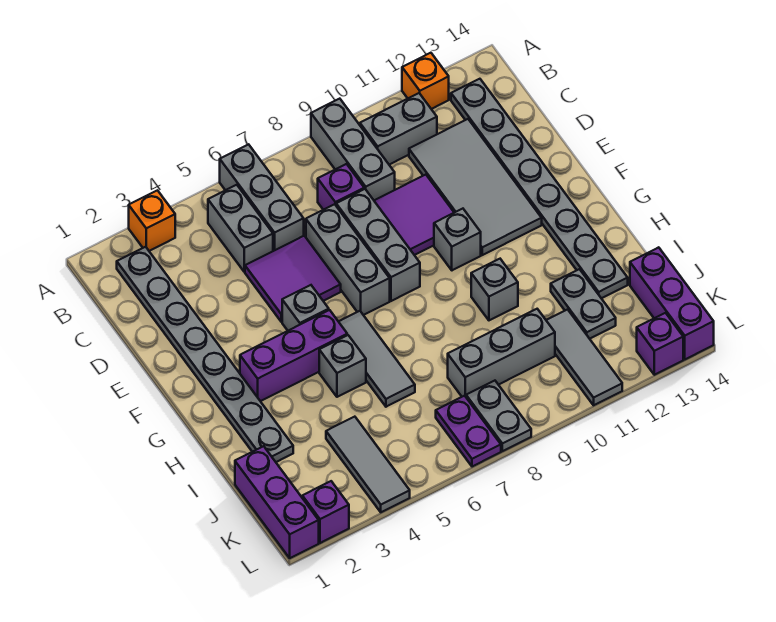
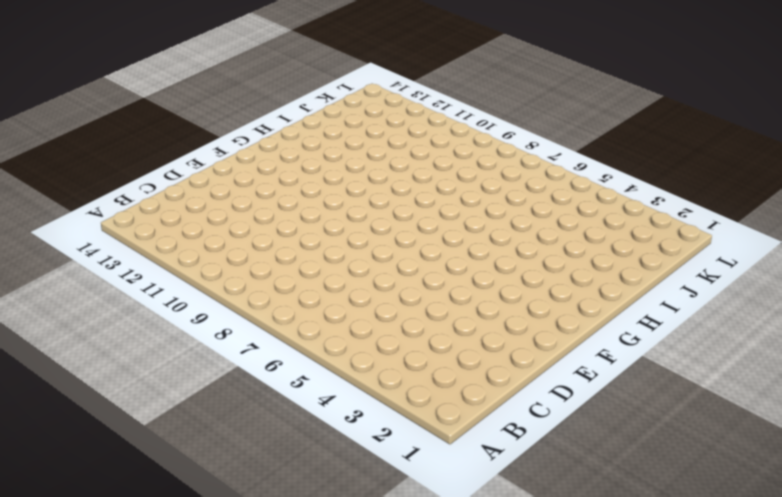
none -> orange brick A3 level 1
none -> grey brick A6:C6 level 1
none -> grey brick A9:C9 level 1
none -> orange brick A12 level 1

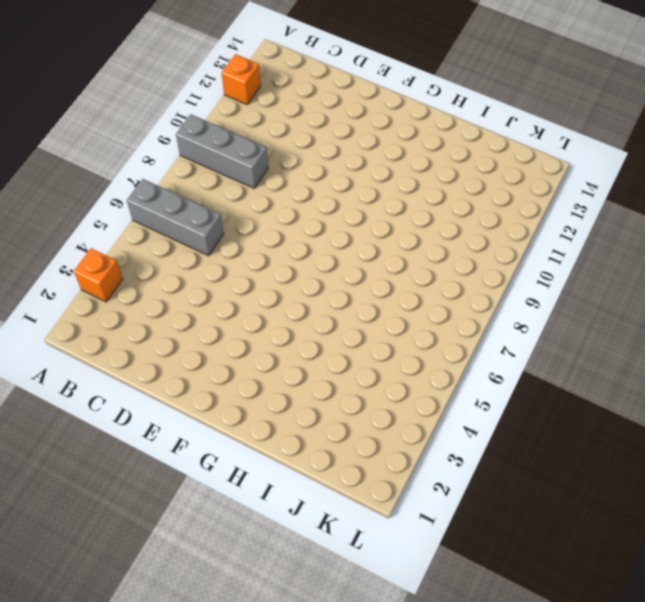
none -> grey plate B2:I2 level 1
none -> grey brick B5:C5 level 1
none -> grey brick B10:B11 level 1
none -> grey plate B13:I13 level 1

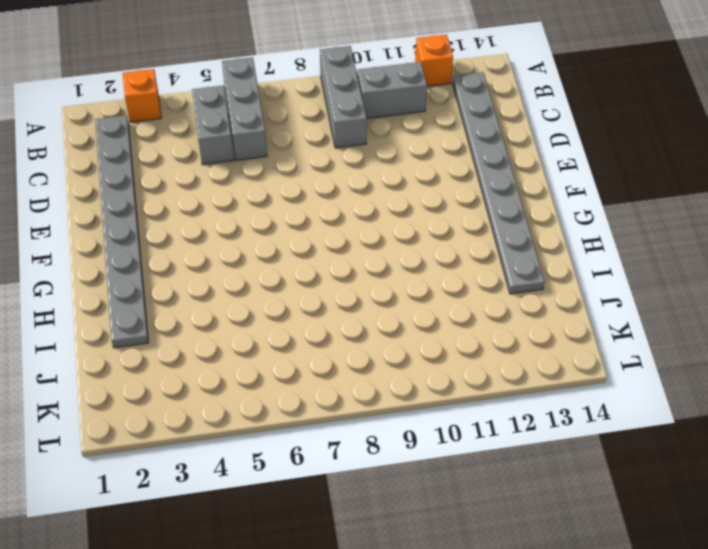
none -> purple brick C8 level 1
none -> grey tile C11:F12 level 1
none -> purple tile D5:E6 level 1
none -> grey brick D7:F7 level 1

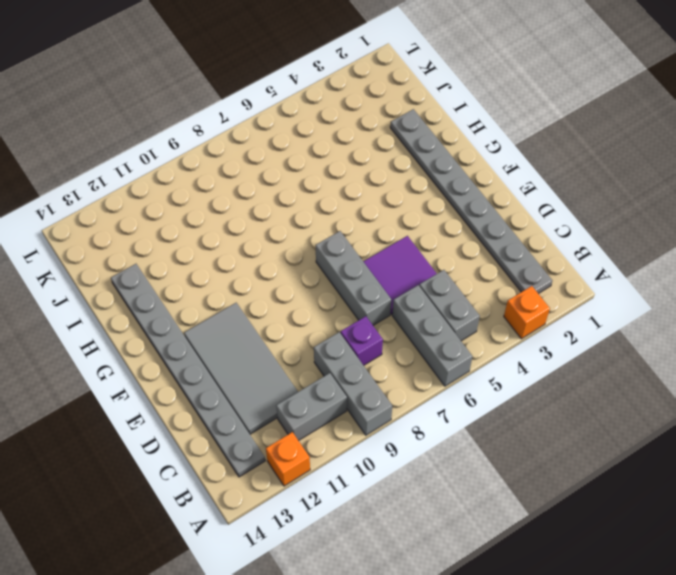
none -> grey brick D8:F8 level 1
none -> purple tile D9:E10 level 1
none -> grey brick F5 level 1
none -> grey brick F10 level 1

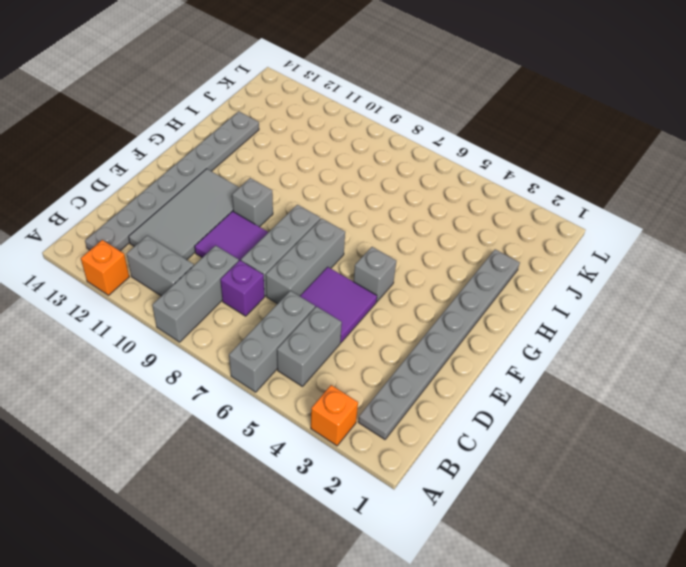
none -> purple brick G3:G5 level 1
none -> grey tile G6:I6 level 1
none -> grey brick H5 level 1
none -> grey brick H10 level 1

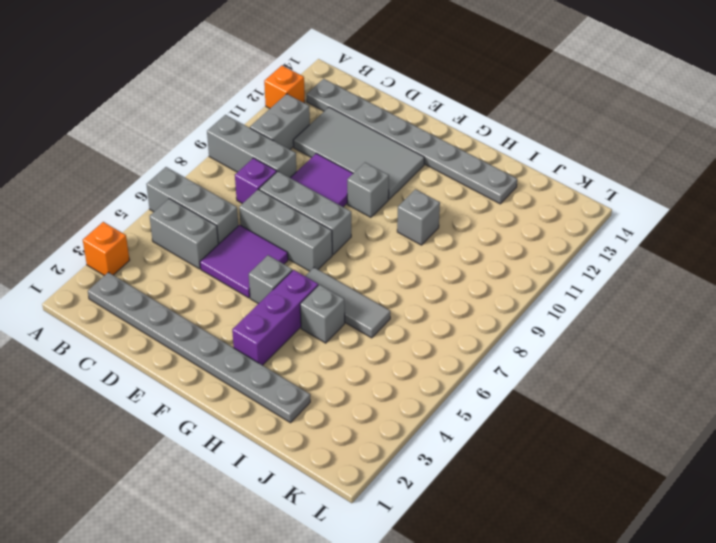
none -> grey plate I12:J12 level 1
none -> purple brick J1:L1 level 1
none -> grey tile J4:L4 level 1
none -> grey brick J8:J10 level 1

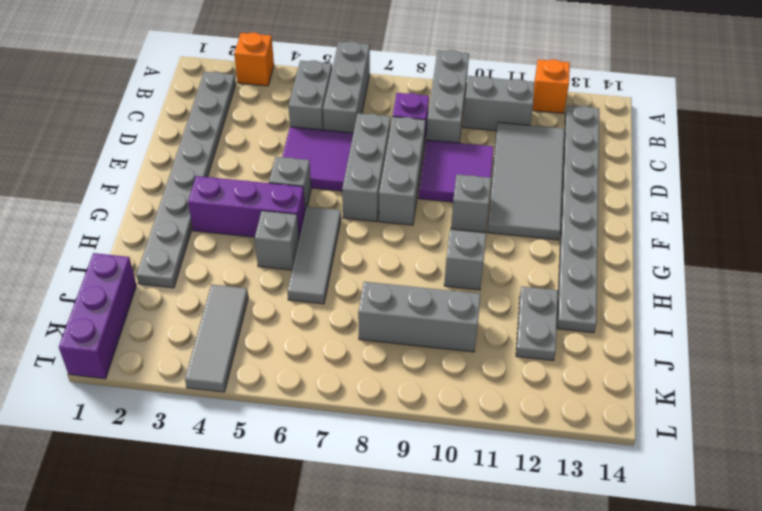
none -> grey tile J11:L11 level 1
none -> purple brick J14:L14 level 1
none -> purple plate K7:L7 level 1
none -> grey plate K8:L8 level 1

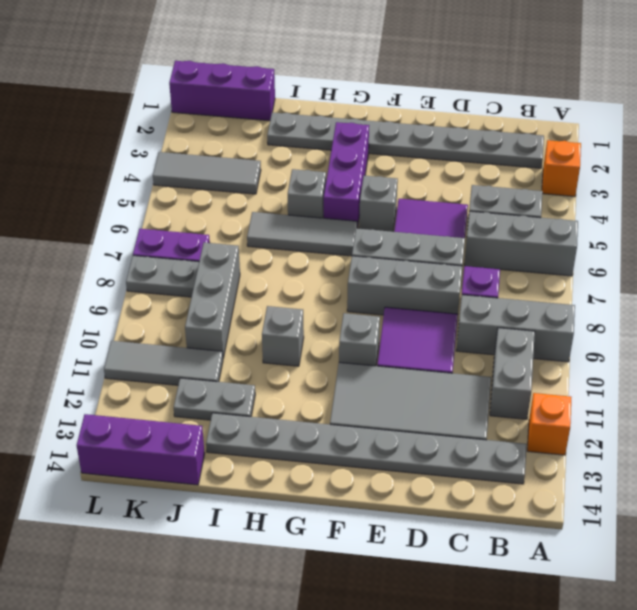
none -> purple brick L2 level 1
none -> purple brick L13 level 1

